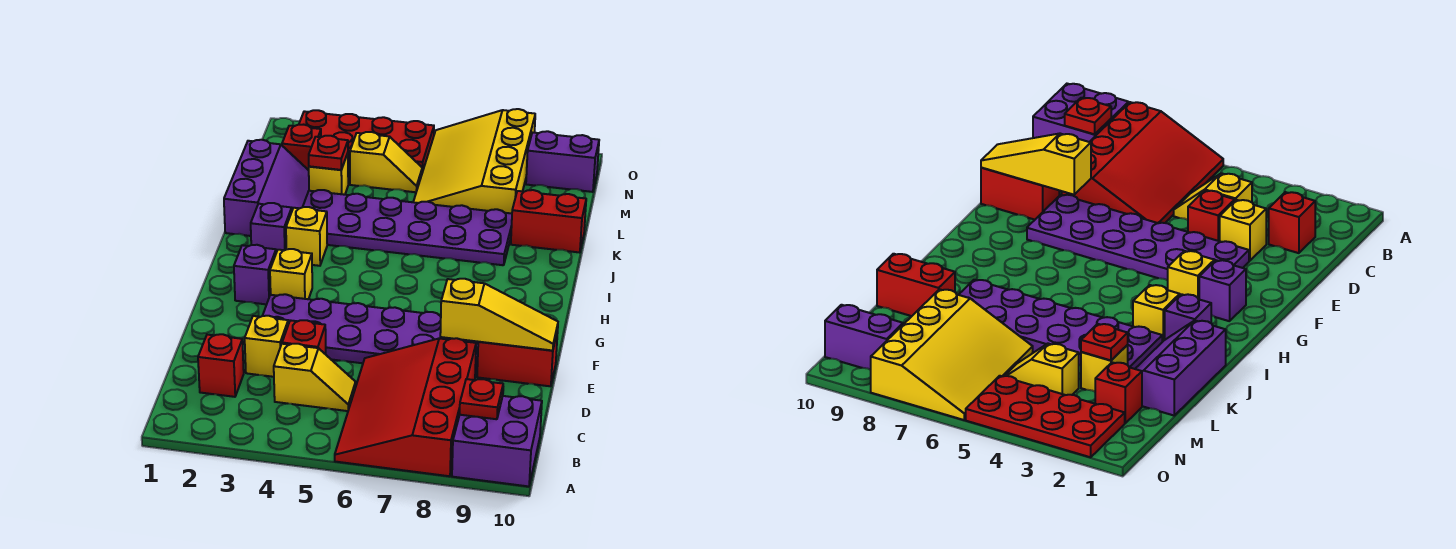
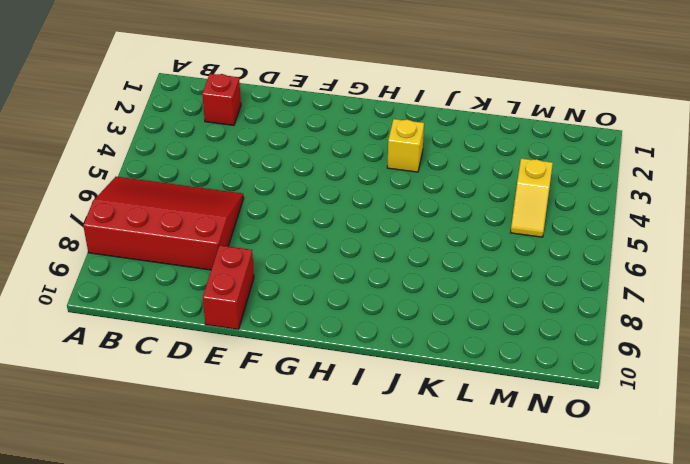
none -> purple brick A9:B10 level 1
none -> yellow slope C4:C5 level 1 top 4
none -> yellow brick D3 level 1

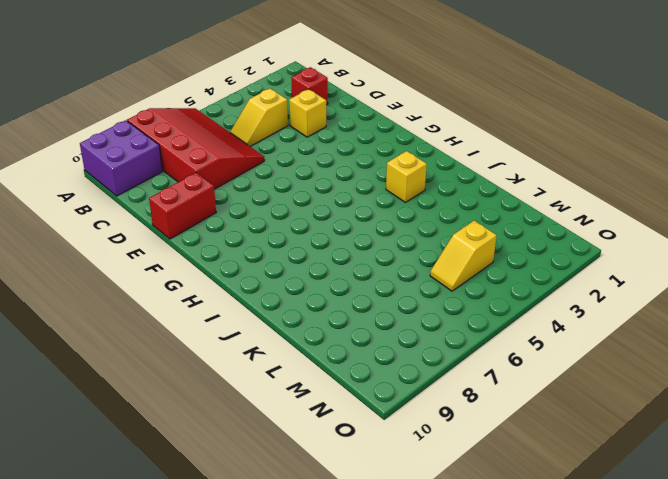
none -> red brick D4 level 1
none -> purple plate E3:F8 level 1
none -> purple brick G2 level 1

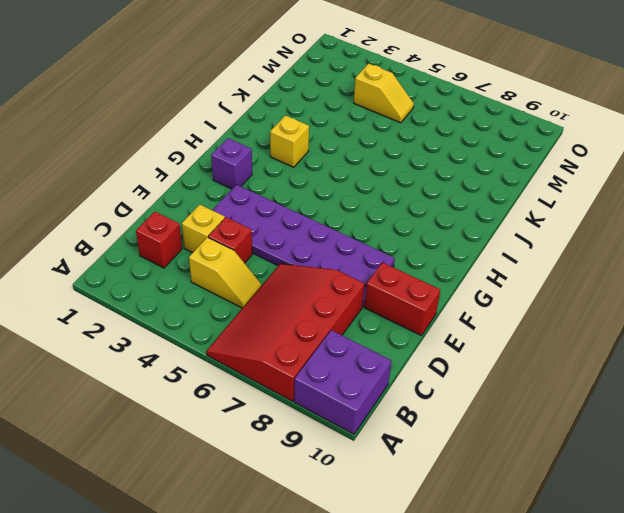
none -> yellow brick G3 level 1
none -> purple brick I2 level 1
none -> purple slope J1:L2 level 1 top 1

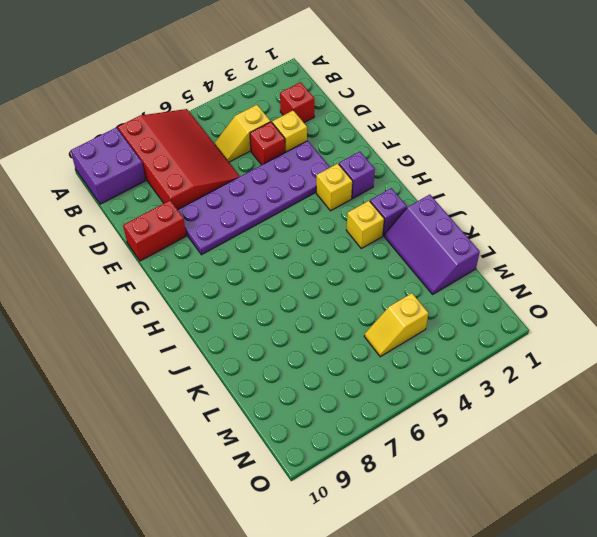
none -> purple plate J3:K8 level 1
none -> red brick K9:K10 level 1
none -> yellow brick L3 level 1

